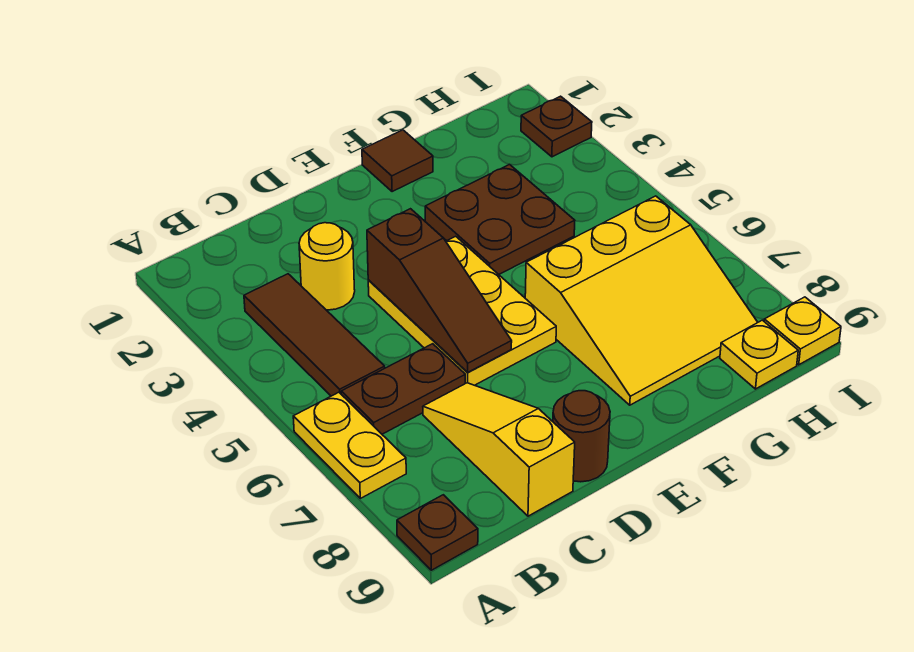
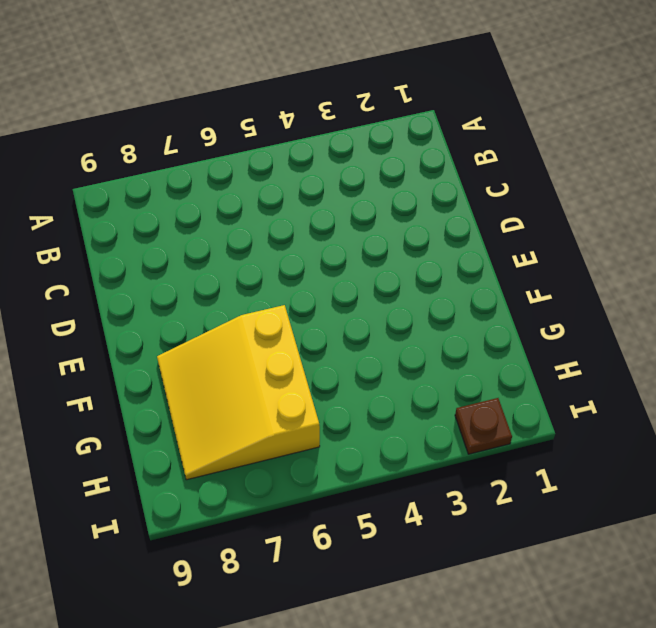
none -> yellow plate A6:A7 level 1
none -> brown plate A9 level 1
none -> brown tile B3:B5 level 1

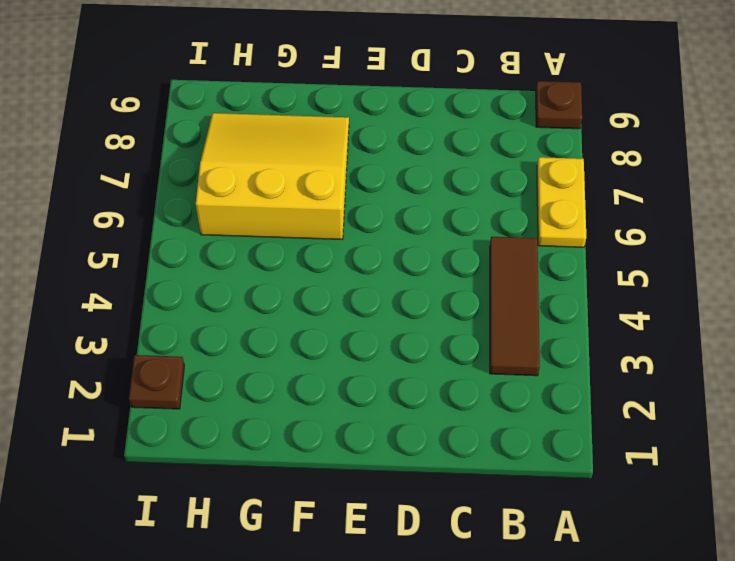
none -> brown plate B6:C6 level 1
none -> yellow round brick C3 level 1
none -> yellow slope C7:C9 level 1 top 9

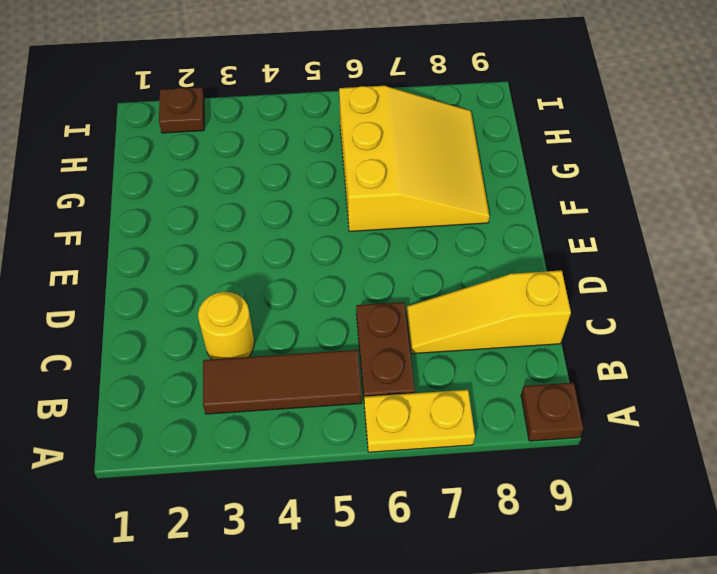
none -> yellow plate D4:E6 level 1
none -> brown round brick D9 level 1
none -> brown tile F1 level 1

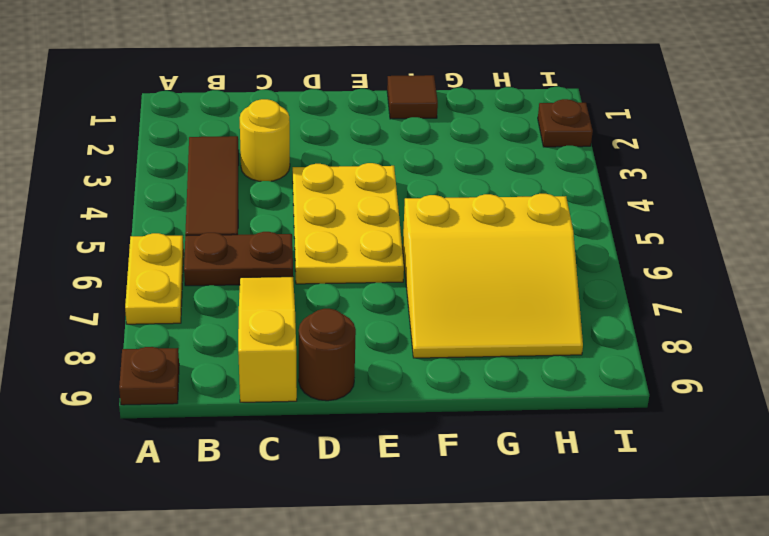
none -> brown plate F3:G4 level 1
none -> yellow plate H9 level 1
none -> yellow plate I9 level 1

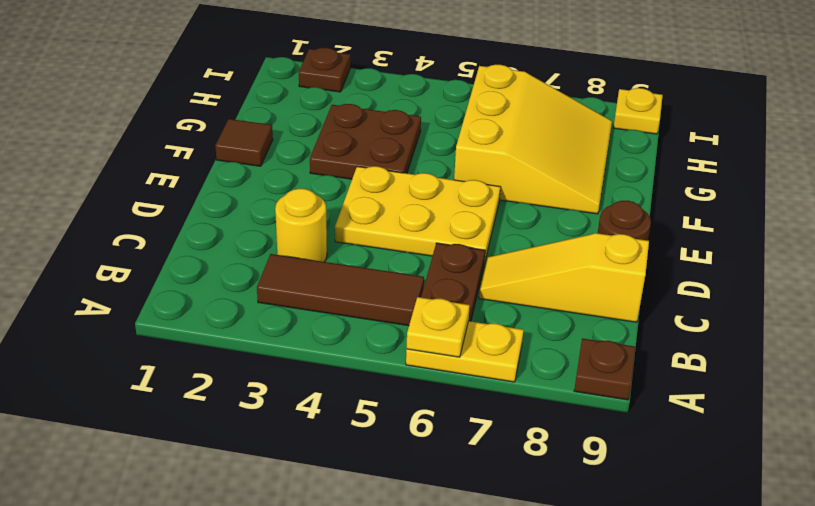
yellow plate A6 level 2 -> yellow plate H9 level 1
none -> brown slope D4:D6 level 2 top 4

